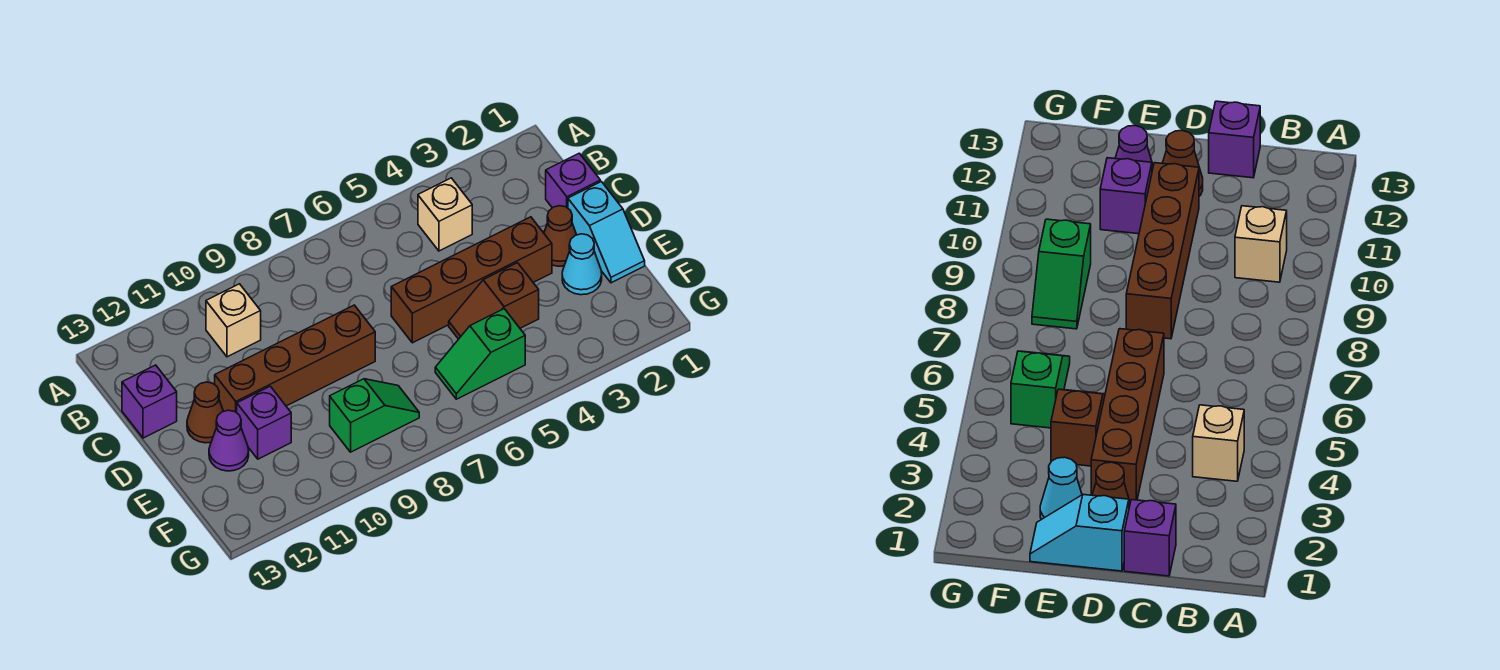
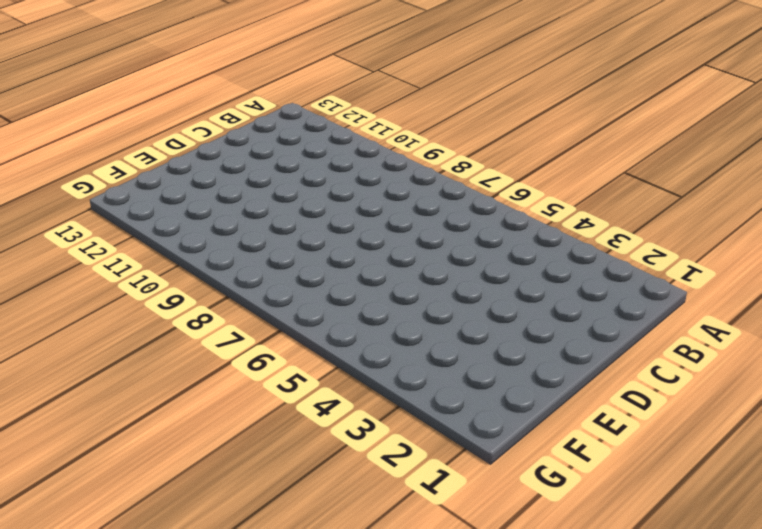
none -> tan brick B4 level 1
none -> tan brick B10 level 1
none -> purple brick C1 level 1

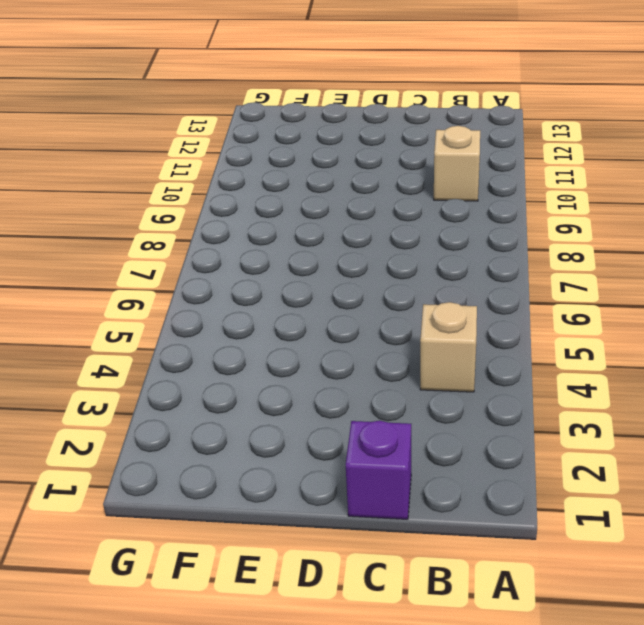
none -> purple brick C13 level 1
none -> cyan slope D1:E1 level 1 top D
none -> brown cone D2 level 1

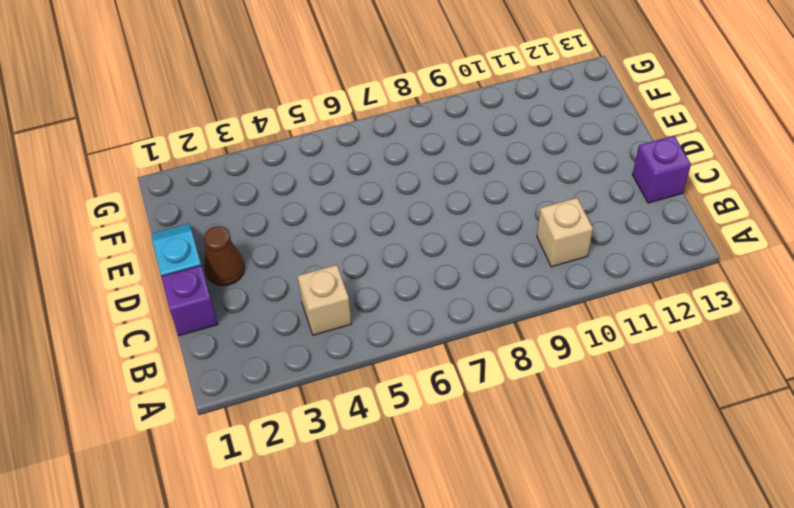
none -> brown brick D3:D6 level 1
none -> brown brick D8:D11 level 1
none -> brown cone D12 level 1

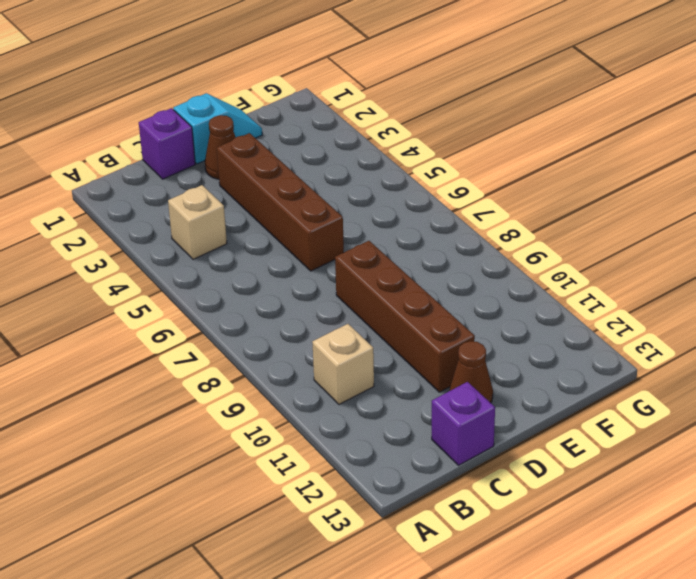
none -> cyan cone E2 level 1
none -> brown slope E4:E5 level 1 top 4
none -> purple brick E11 level 1

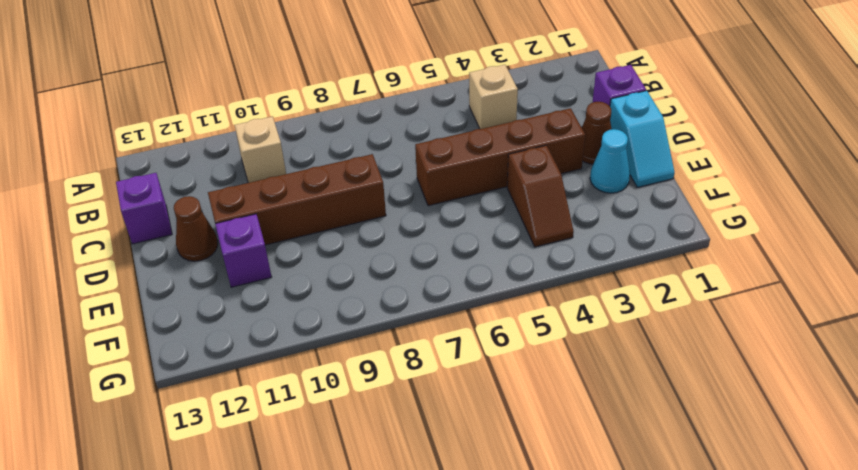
brown slope E4:F4 level 1 top E -> brown slope E4:E5 level 1 top 4
none -> purple cone E12 level 1
none -> green slope F5:F6 level 1 top 5
none -> green slope F8:F9 level 1 top 9

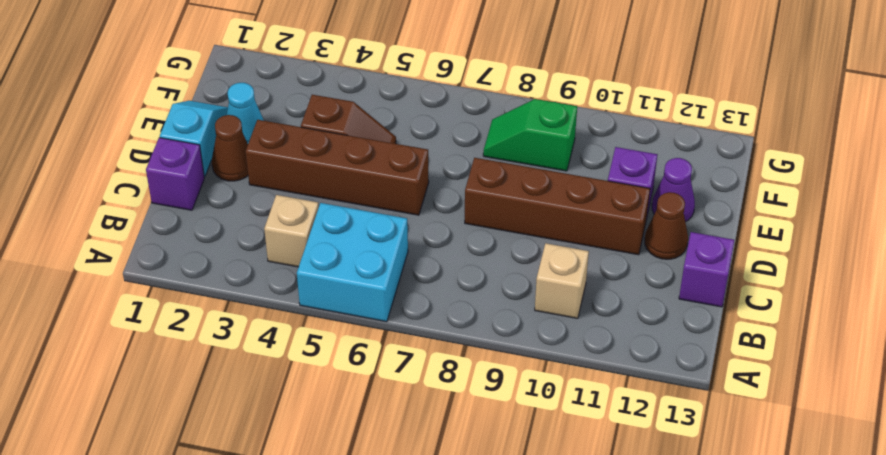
cyan brick A5:B6 level 1 -> none
none -> green slope F5:F6 level 1 top 5

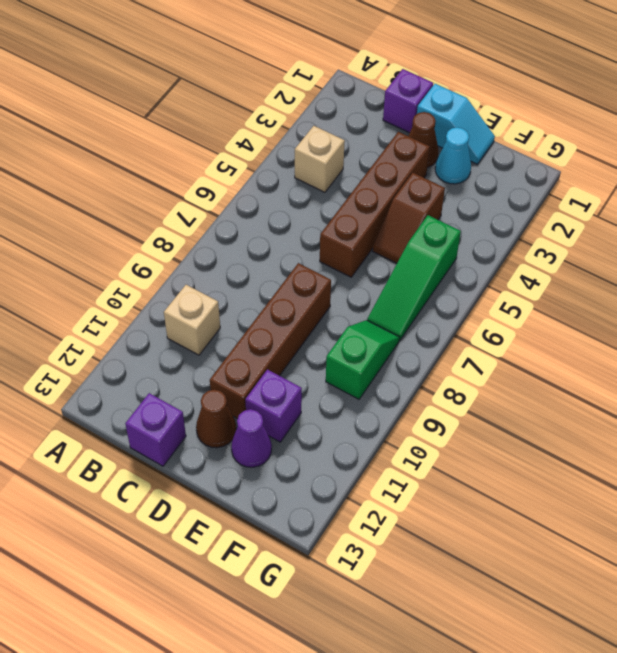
green slope F5:F7 level 1 top 5 -> green slope F5:F6 level 1 top 5

